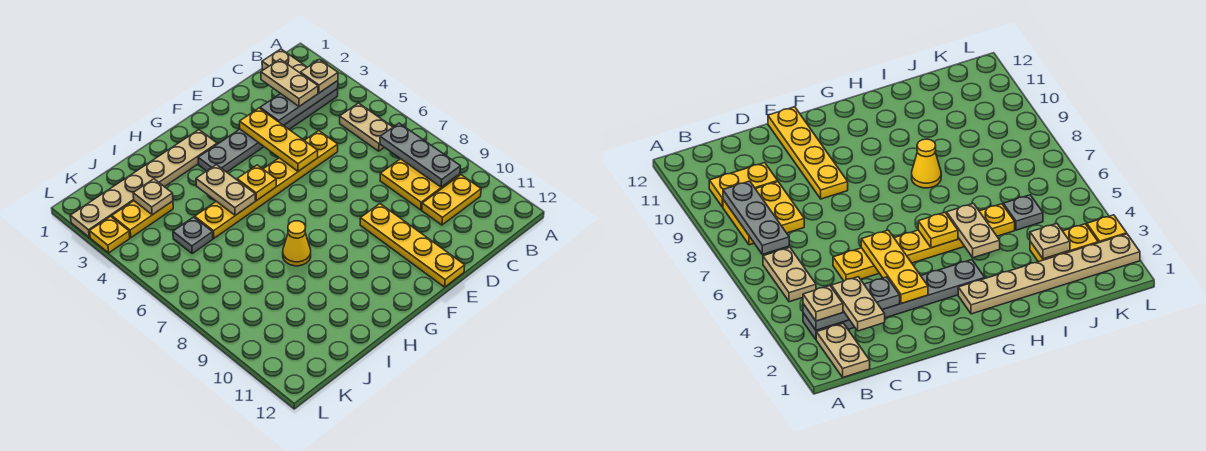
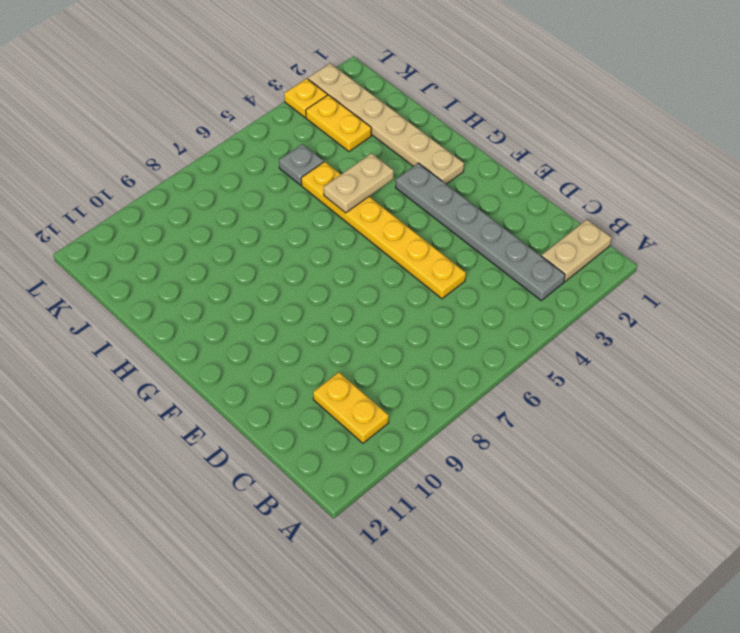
none -> tan plate B5:B6 level 1
none -> yellow plate B8:C9 level 1
none -> yellow plate E9:E12 level 1

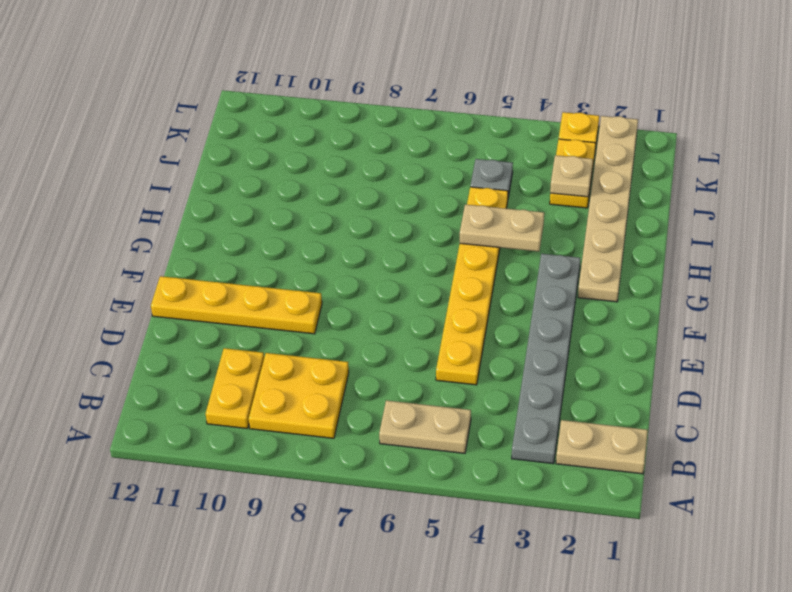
none -> yellow cone H8 level 1
none -> grey plate B3:D3 level 2
none -> grey plate B7:B9 level 2

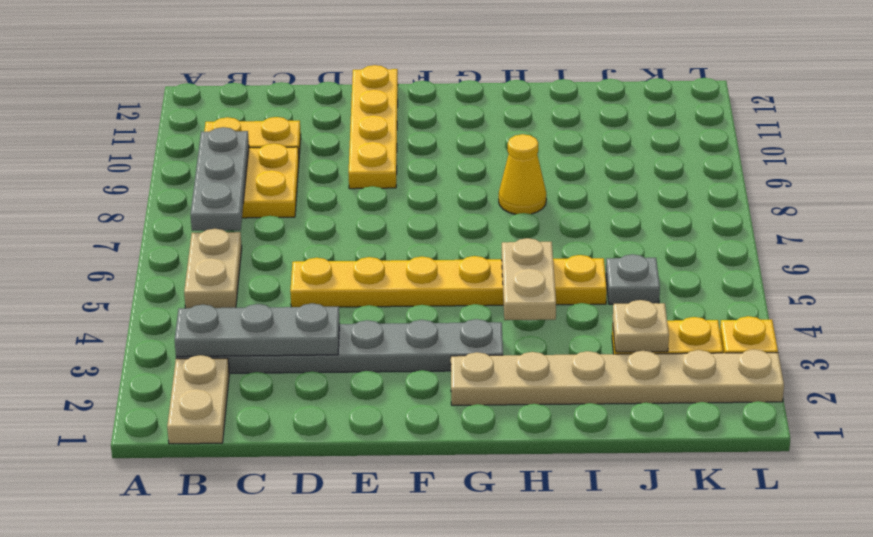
none -> yellow plate E3:E5 level 2
none -> yellow plate G5 level 2
none -> tan plate B3 level 3

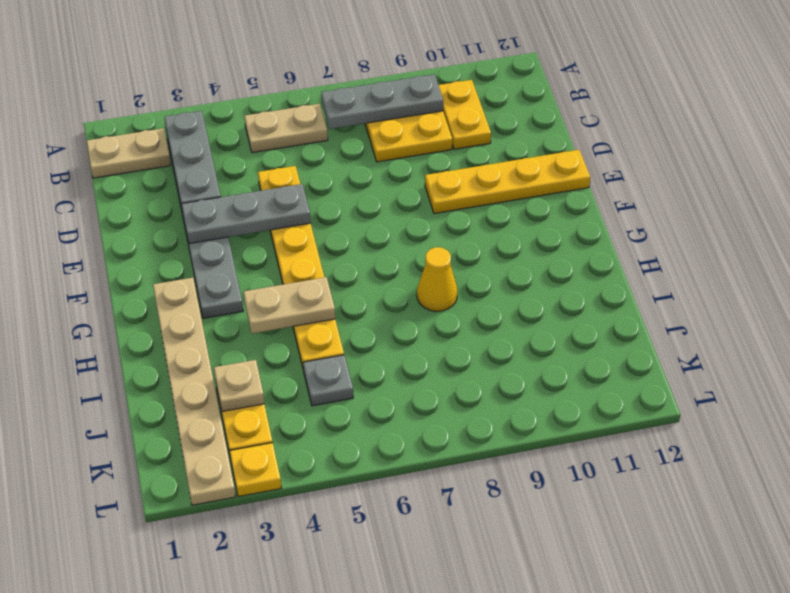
grey plate E3:E5 level 2 -> yellow plate E3:E5 level 2
none -> yellow plate G5 level 2
none -> tan plate B3 level 3
none -> tan plate C2:C3 level 3

